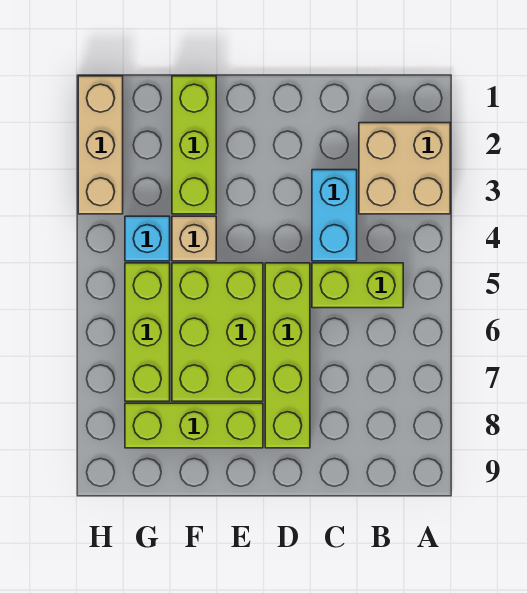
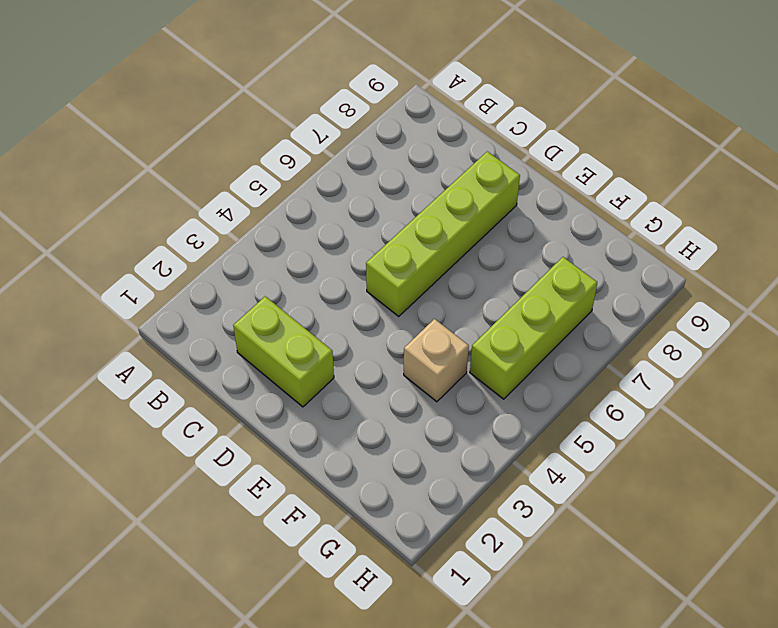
lime brick C2:D2 level 1 -> lime brick B5:C5 level 1
none -> tan brick A2:B3 level 1
none -> cyan brick C3:C4 level 1

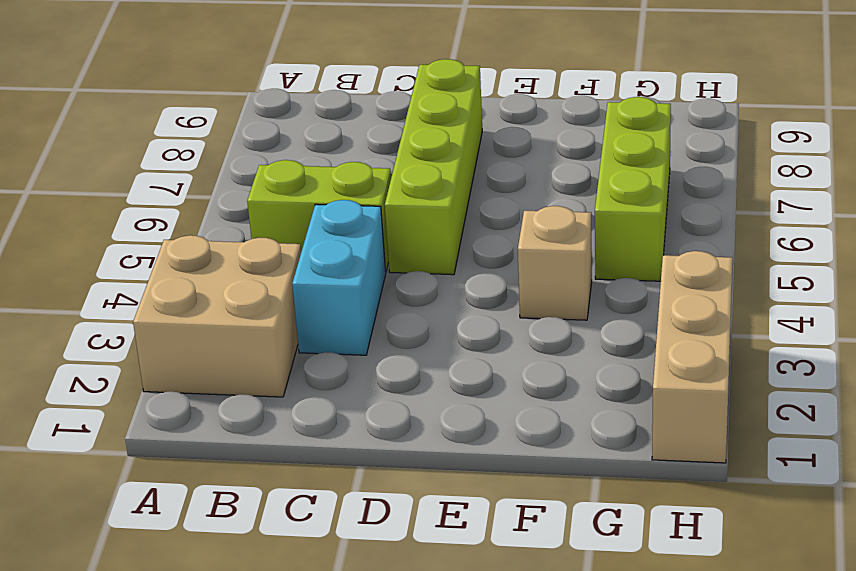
none -> lime brick E5:F7 level 1
none -> lime brick E8:G8 level 1

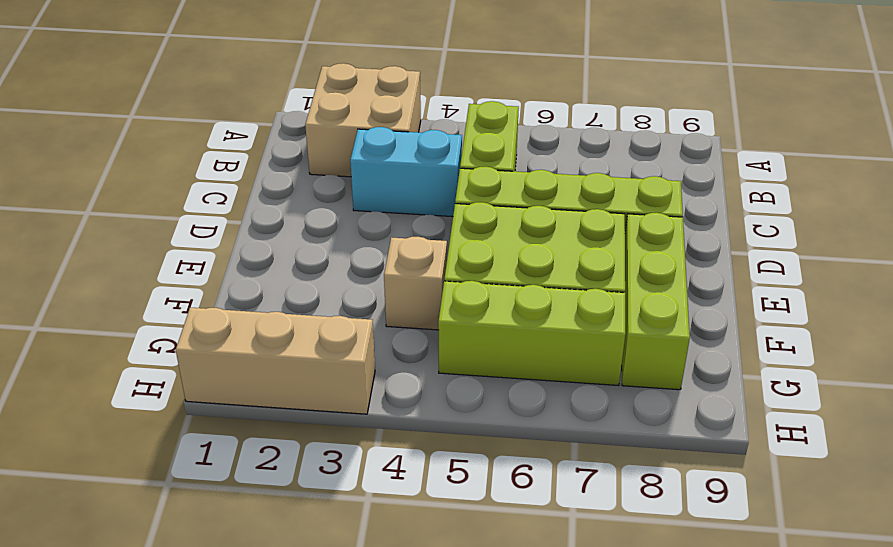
none -> lime brick F1:F3 level 1
none -> cyan brick G4 level 1

